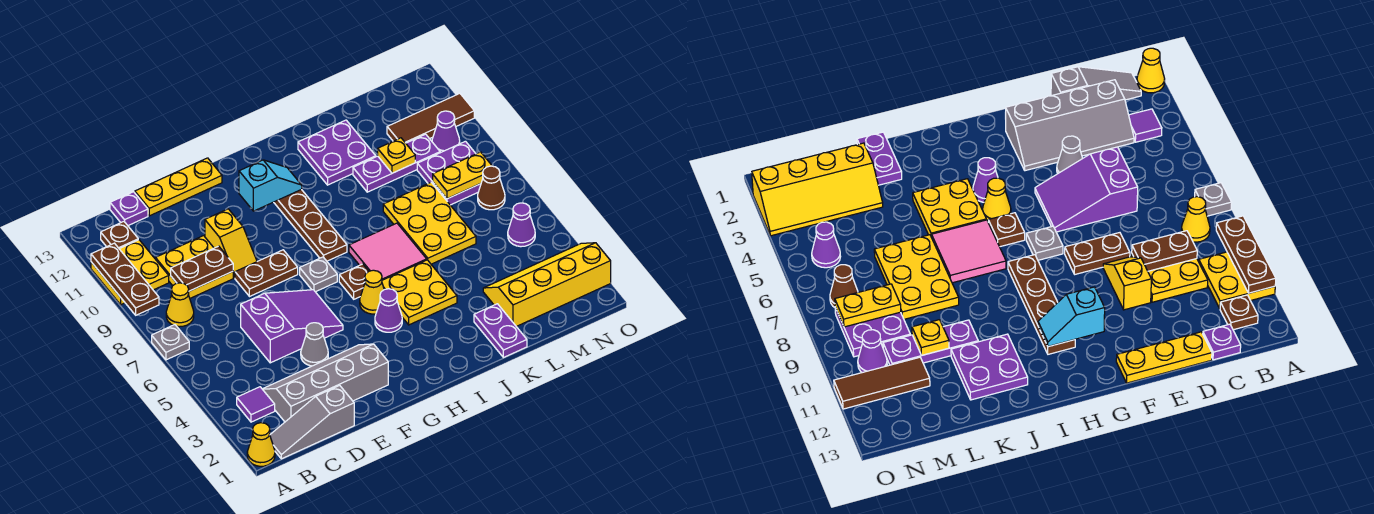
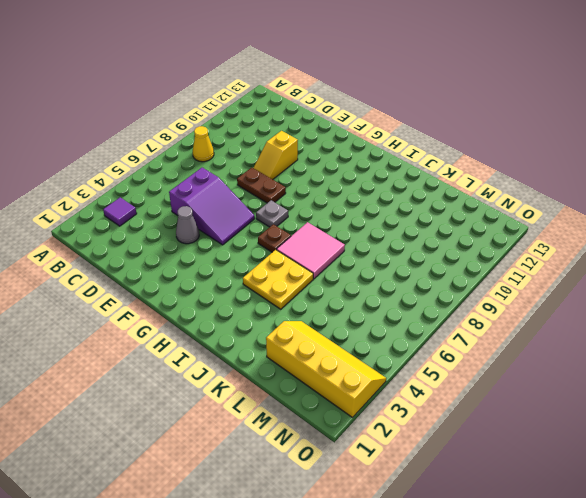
none -> yellow cone A1 level 1
none -> grey plate A7 level 1
none -> yellow plate A10:B11 level 1
none -> grey slope B1:D1 level 1 top D

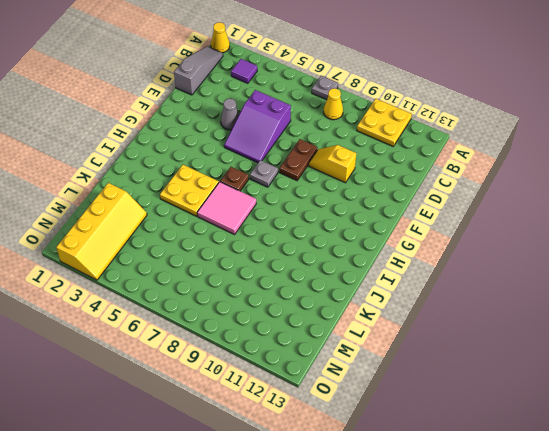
none -> brown plate B12 level 1
none -> grey slope C2:F3 level 1 top 2
none -> yellow plate C9:D10 level 1
none -> purple plate C13 level 1

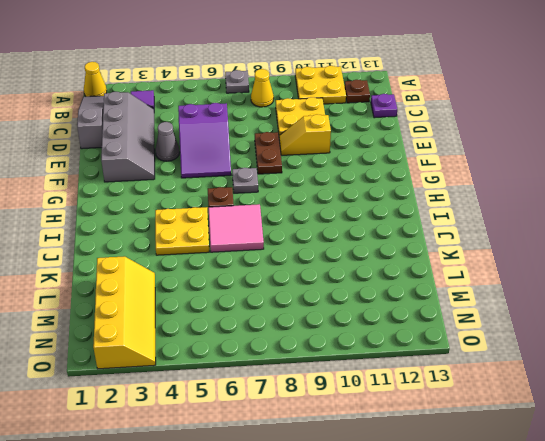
none -> yellow plate D13:F13 level 1
none -> purple cone H4 level 1
none -> yellow cone H5 level 1
none -> brown plate H8:H11 level 1

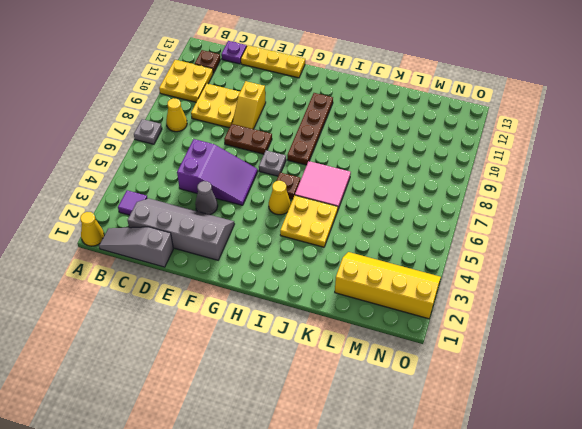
none -> purple cone H4 level 1
none -> purple plate J11:K12 level 1
none -> purple plate K1:K2 level 1
none -> yellow plate K6:L8 level 1

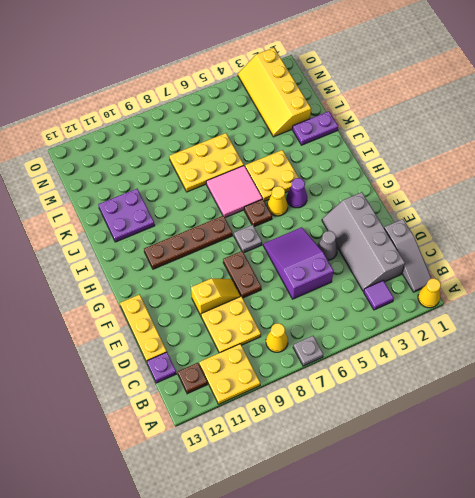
none -> purple plate K10:M10 level 1
none -> purple plate M8:N9 level 1
none -> brown tile M11:O11 level 1
none -> purple cone N5 level 1

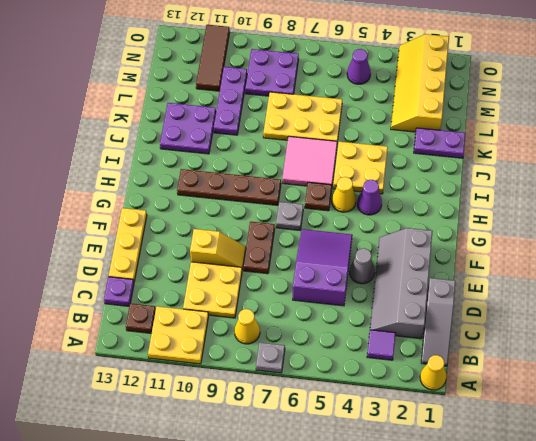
none -> brown cone N7 level 1
none -> purple cone N10 level 1
none -> brown plate A9:A11 level 2
none -> brown plate C9:D9 level 2

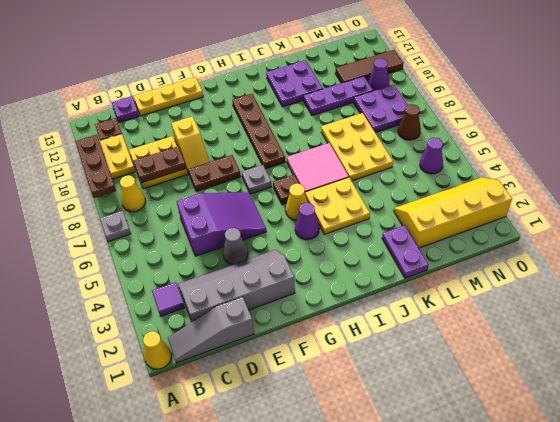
none -> cyan slope G11:H11 level 2 top G
none -> yellow plate L10 level 2
none -> yellow plate M8:N8 level 2

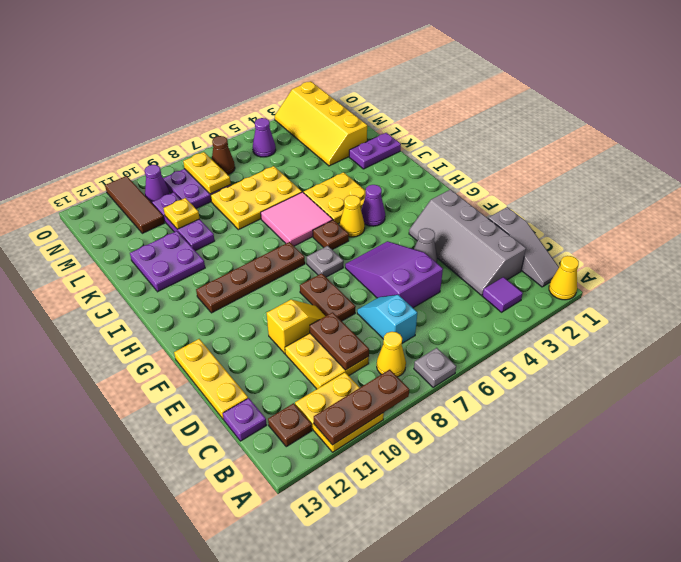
cyan slope C7:D7 level 1 top C -> cyan slope G11:H11 level 2 top G

